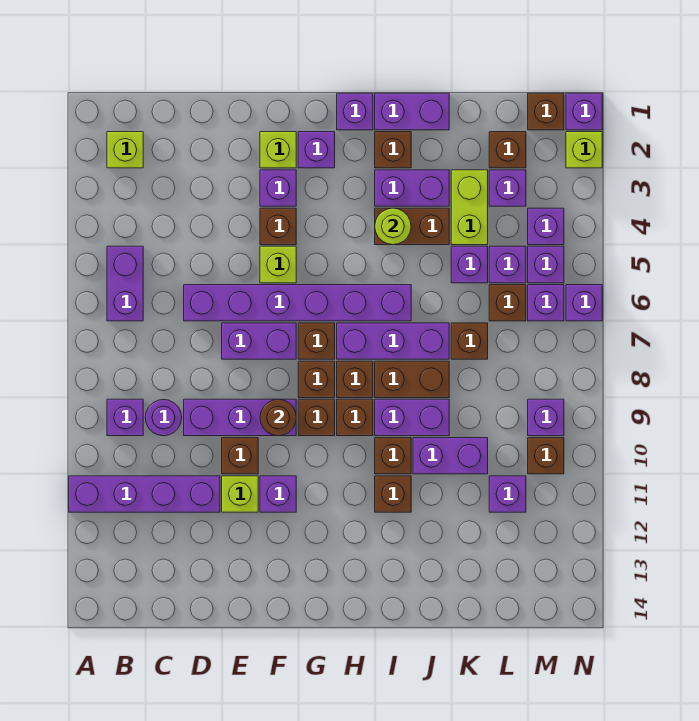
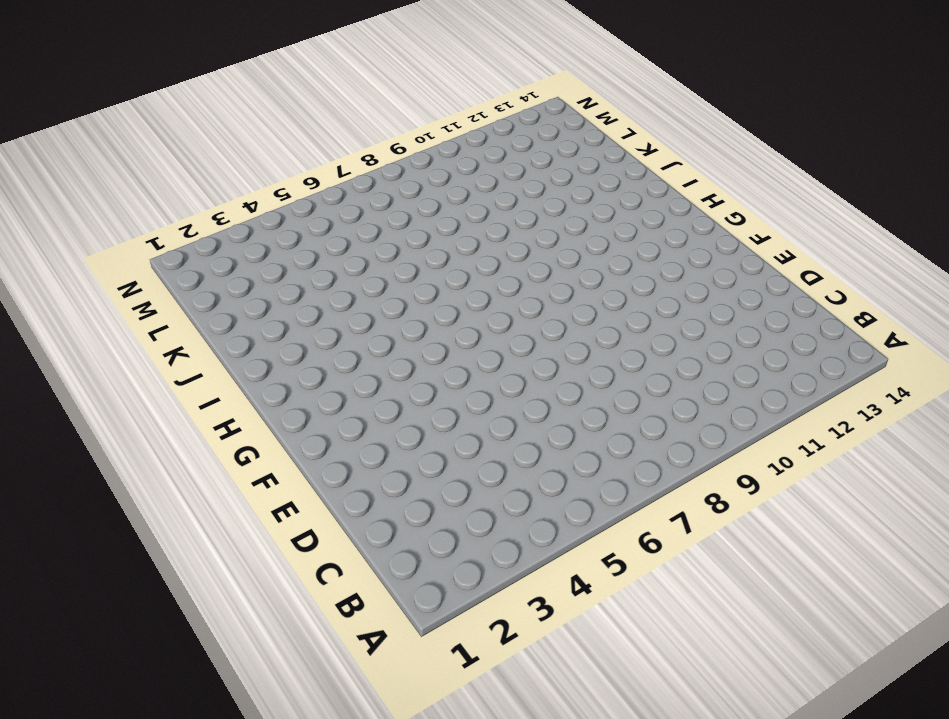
none -> purple brick A11:D11 level 1
none -> lime brick B2 level 1
none -> purple brick B5:B6 level 1
none -> purple brick B9 level 1

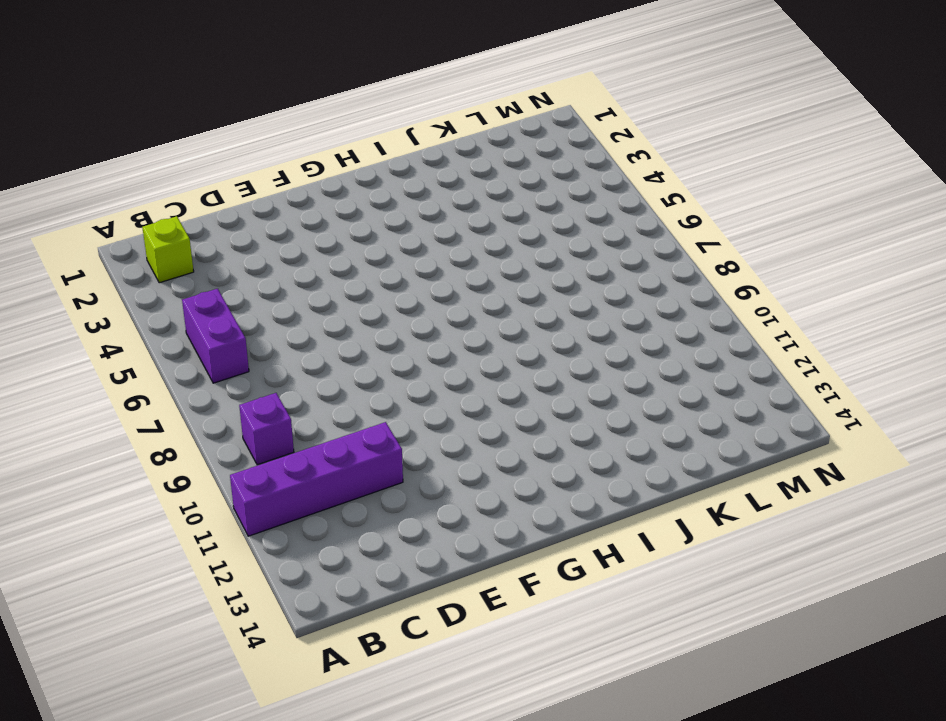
none -> purple round brick C9 level 1
none -> purple brick D6:I6 level 1
none -> purple brick D9:F9 level 1
none -> purple brick E7:F7 level 1

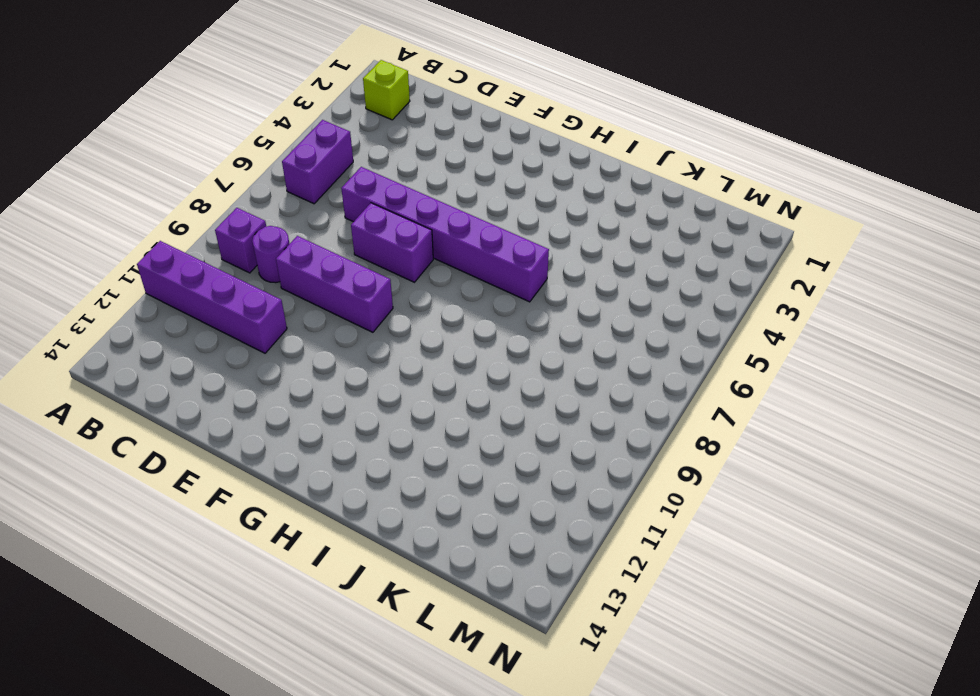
none -> brown brick E10 level 1
none -> lime brick E11 level 1
none -> lime brick F2 level 1
none -> purple brick F3 level 1

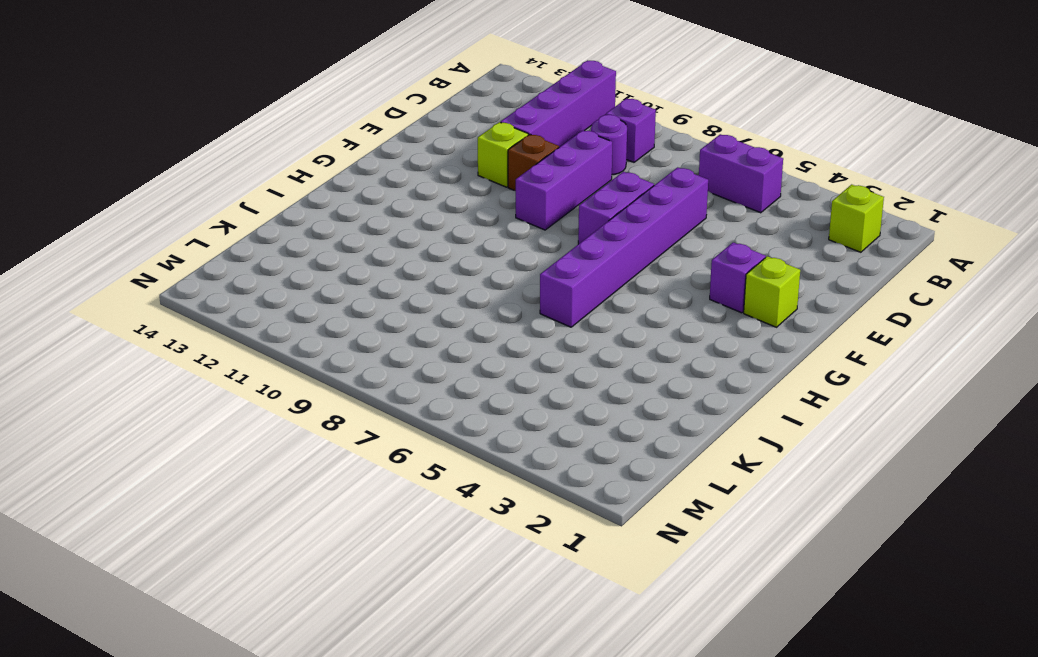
none -> brown brick F4 level 1
none -> lime brick F5 level 1
none -> purple brick F11 level 1
none -> purple brick G2 level 1

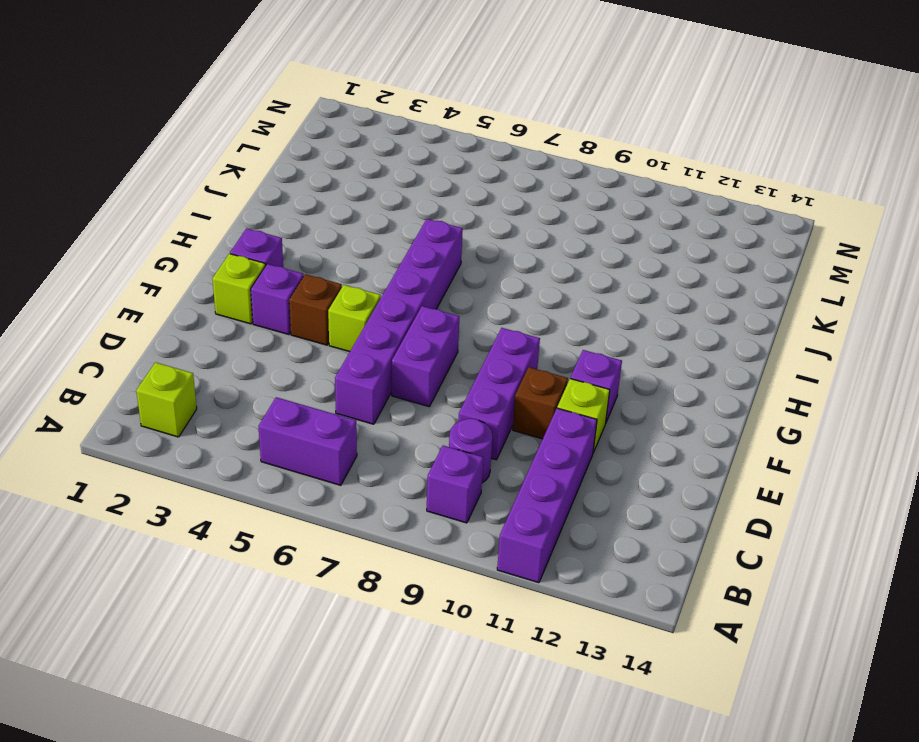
none -> brown brick G7 level 1
none -> brown brick G8 level 1
none -> brown brick G9 level 1
none -> purple brick H1 level 1

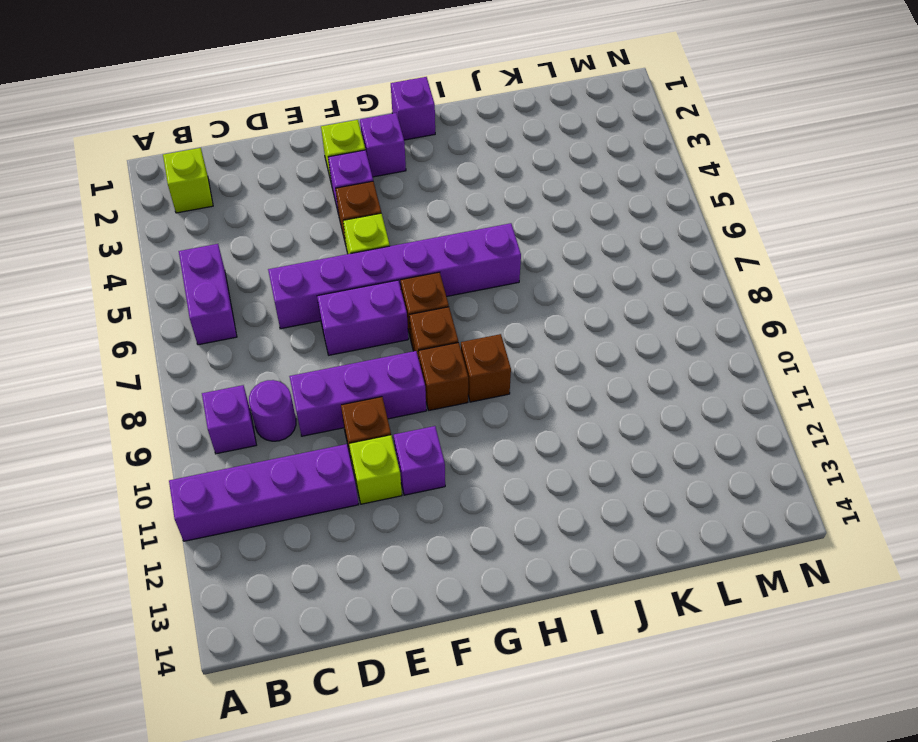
none -> purple brick H7:J7 level 1
none -> brown brick H8 level 1
none -> purple brick I1:J1 level 1
none -> brown brick I2 level 1

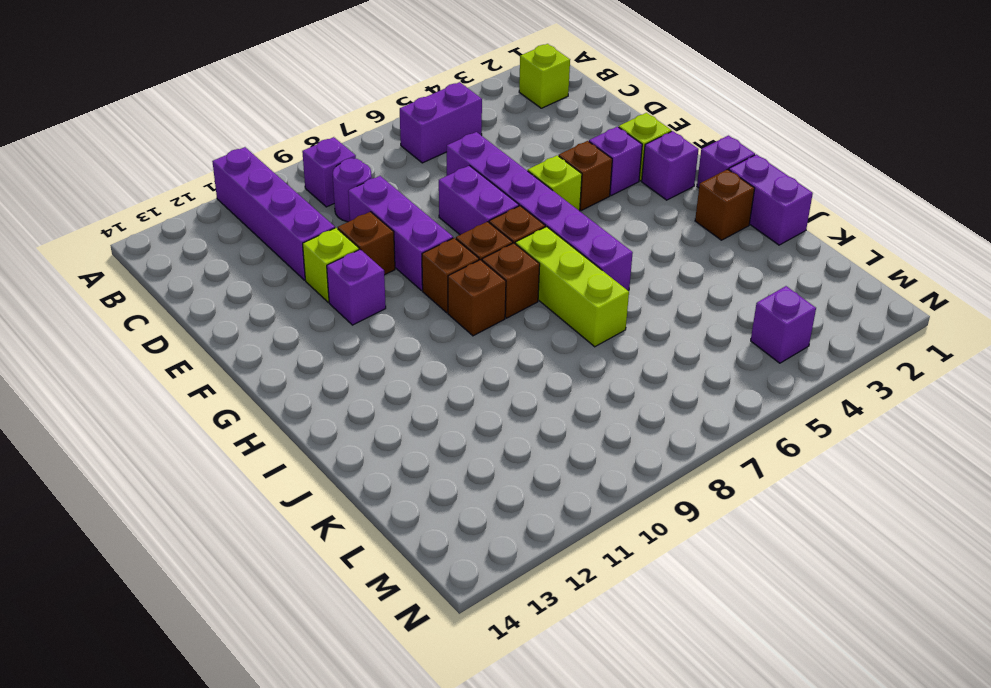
lime brick H7:J7 level 1 -> purple brick H7:J7 level 1
none -> purple brick I3:J3 level 1
none -> brown brick I4:J4 level 1
none -> brown brick I8:J8 level 1
none -> purple brick I9:J9 level 1

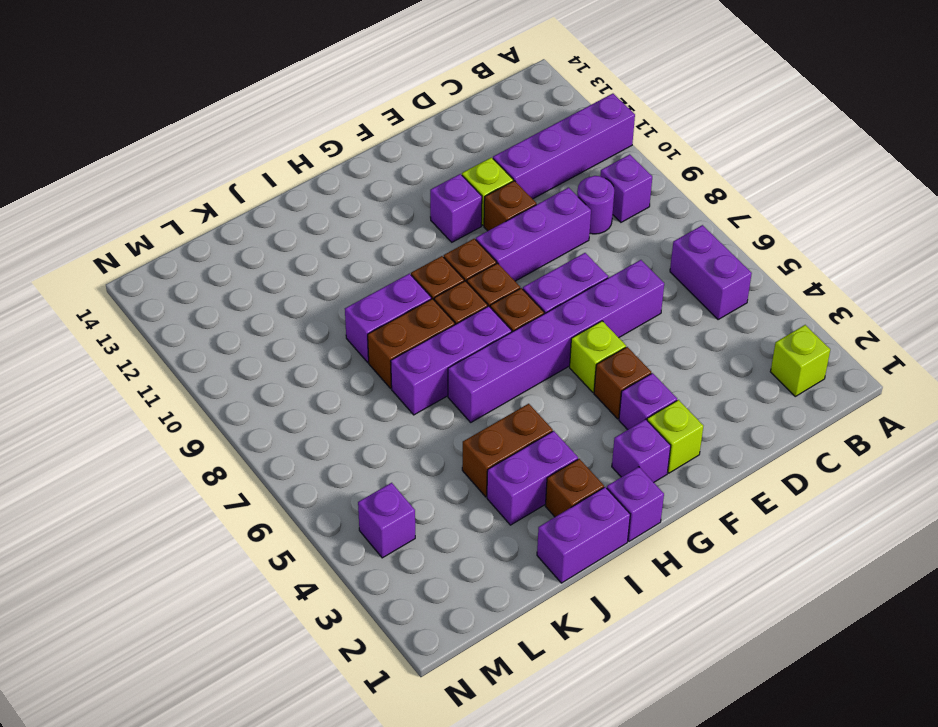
none -> brown brick I10 level 1
none -> brown brick I11 level 1
none -> purple brick J10:K10 level 1
none -> lime brick K3:K4 level 1

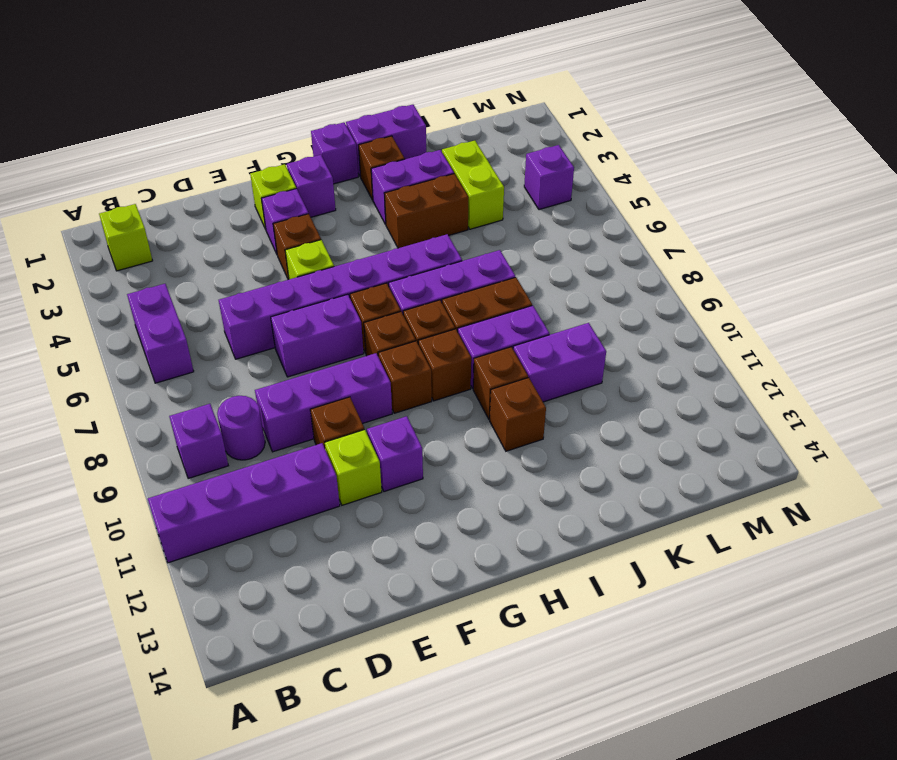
none -> purple brick K5 level 1
none -> brown brick K7 level 1
none -> brown brick L2 level 1
none -> purple brick L3 level 1

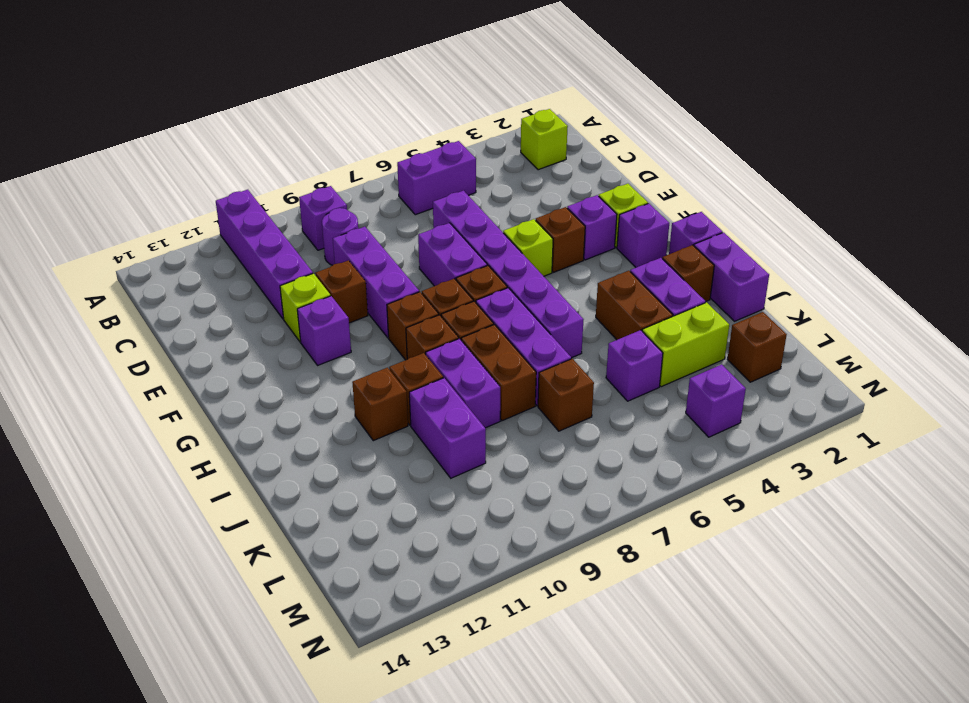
none -> purple brick L3 level 1
none -> purple brick L5 level 1
none -> brown brick L6 level 1
none -> purple brick L11 level 1

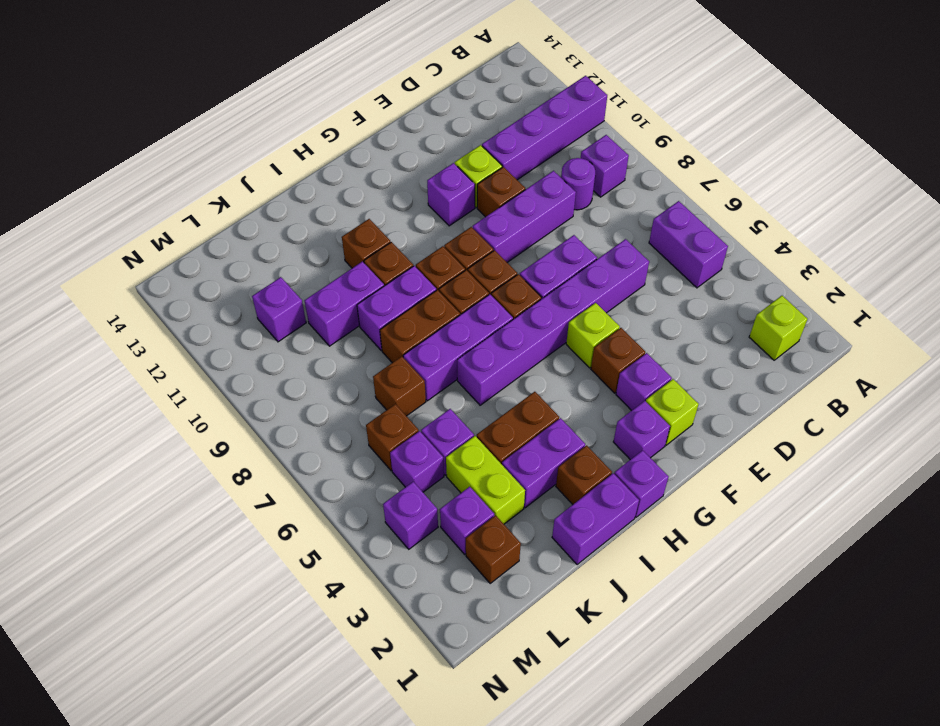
none -> brown brick M1 level 1
none -> purple brick M5 level 1
none -> purple brick M6 level 1
none -> purple brick M9 level 1

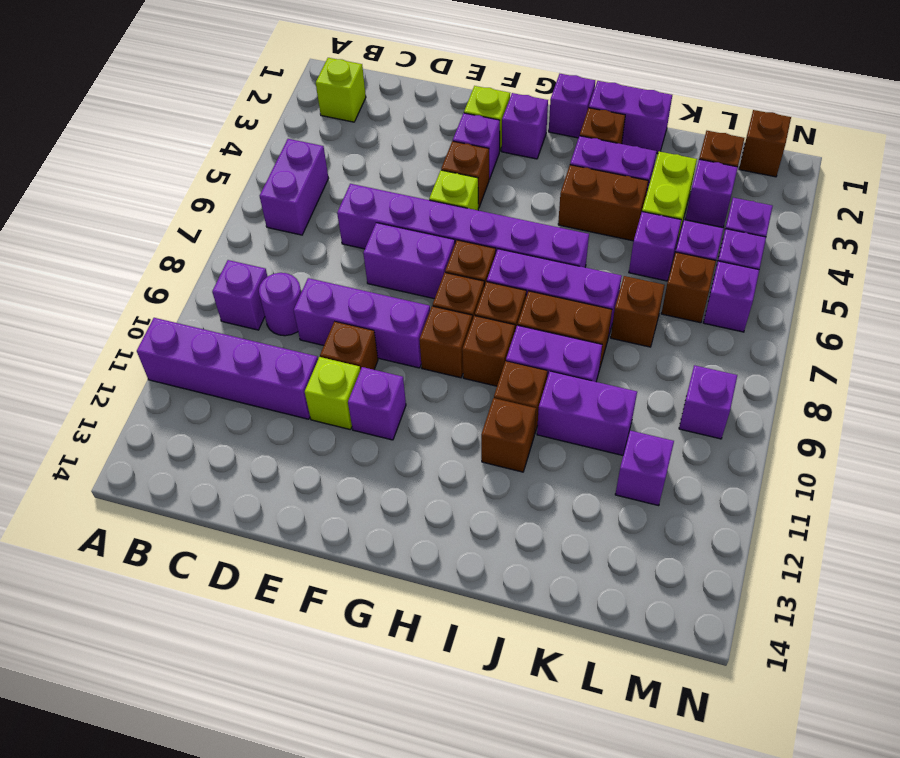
none -> brown brick M10 level 1
none -> purple brick N1 level 1
none -> lime brick N2 level 1
none -> purple brick N6 level 1

